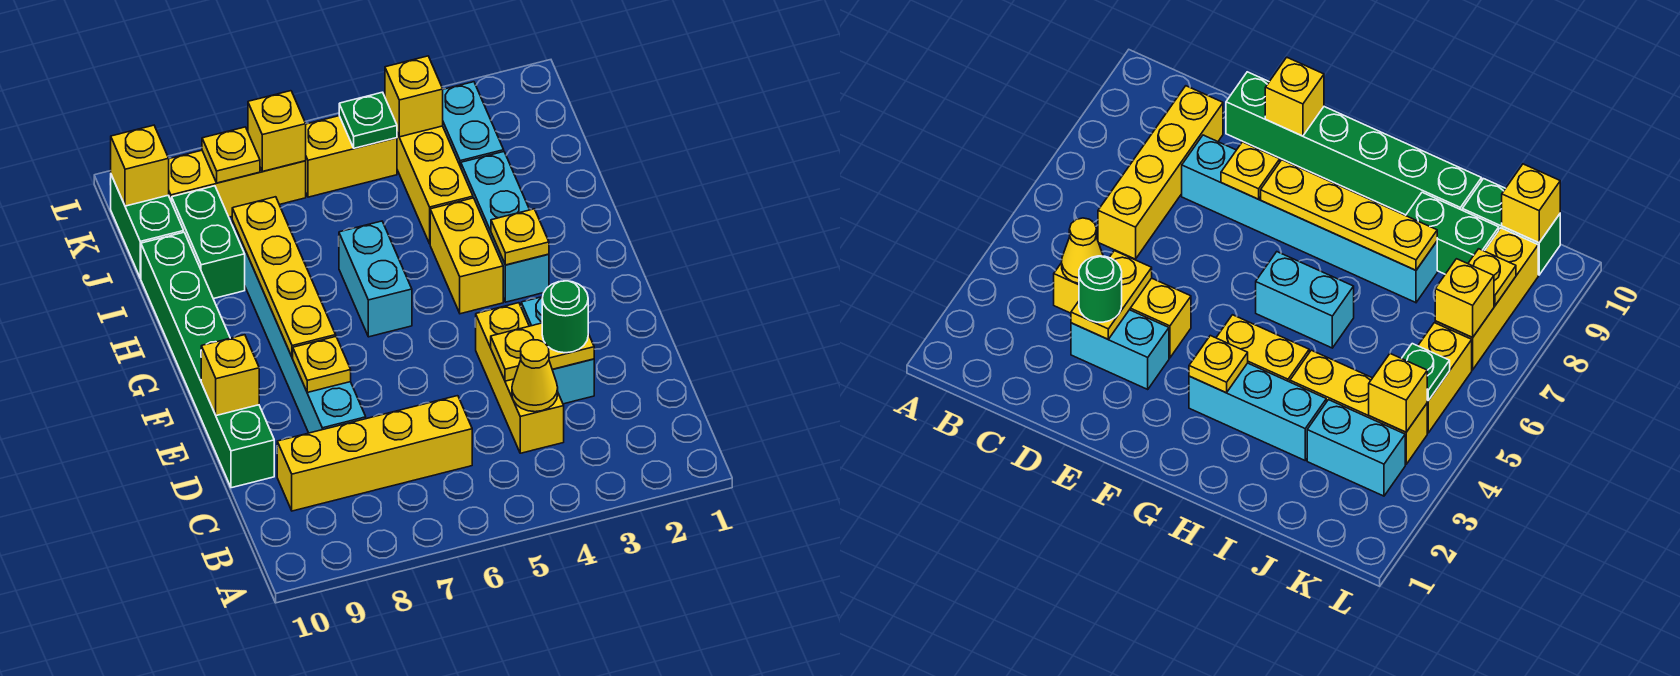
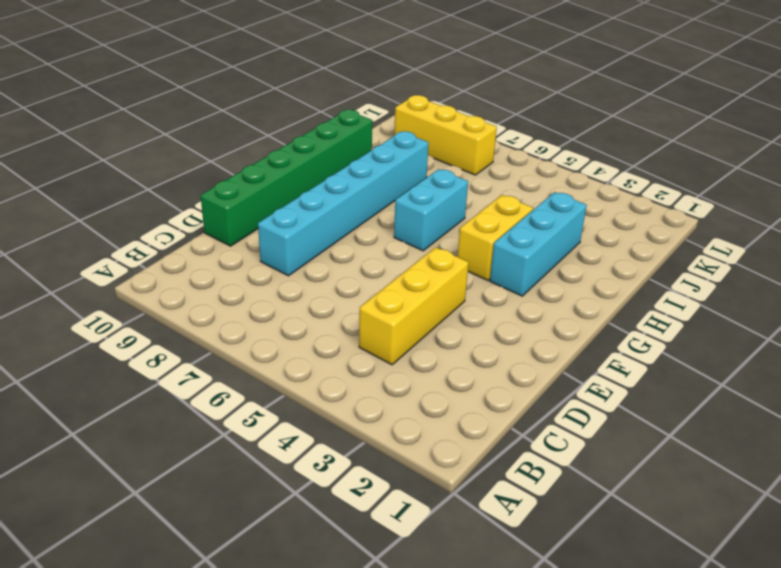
none -> yellow brick C6:C9 level 1
none -> cyan brick D3:E3 level 1
none -> yellow brick I4:K4 level 1

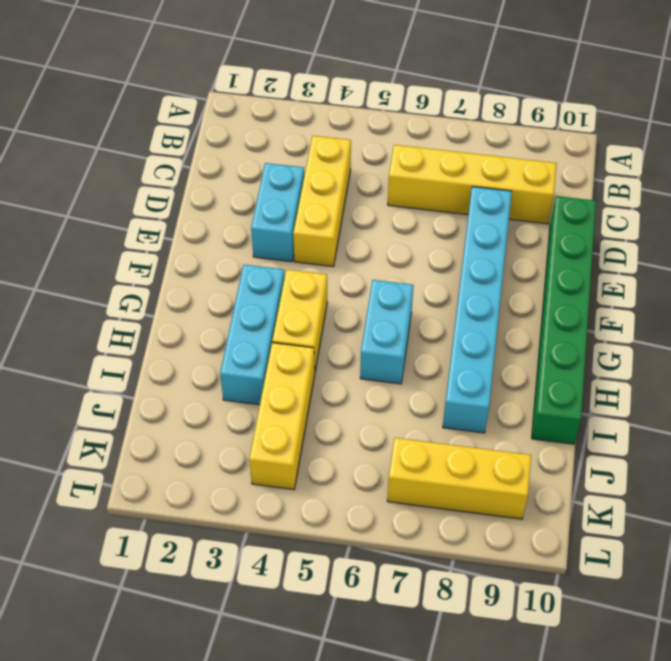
none -> green brick I9:J9 level 1
none -> cyan brick J3:K3 level 1
none -> green brick J10:K10 level 1

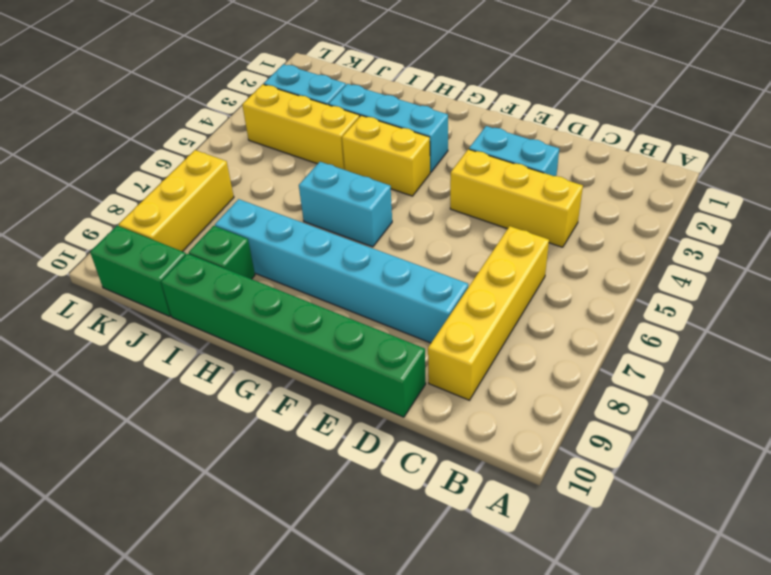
green brick I9 level 1 -> green brick I9:J9 level 1
none -> yellow brick K5:K6 level 1
none -> yellow cone C4 level 2
none -> yellow plate D3:D4 level 2

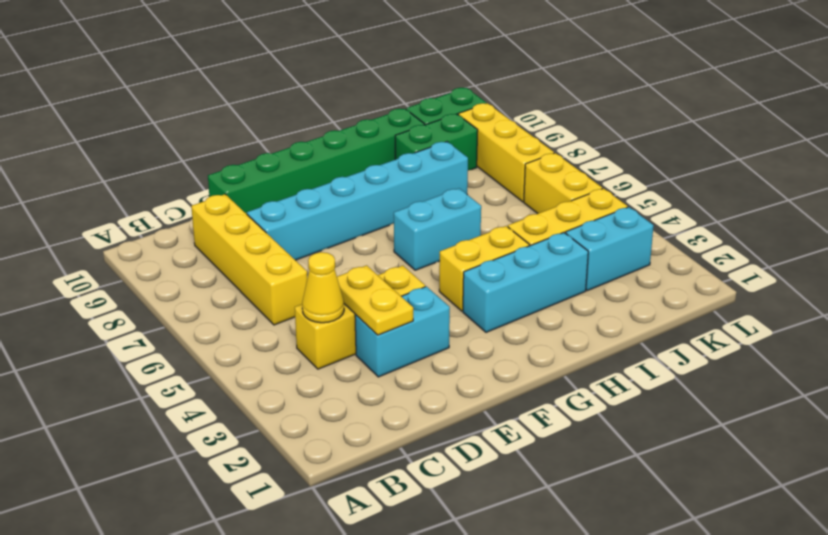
none -> yellow plate E8 level 2
none -> yellow brick E10 level 2
none -> yellow plate F8:I8 level 2

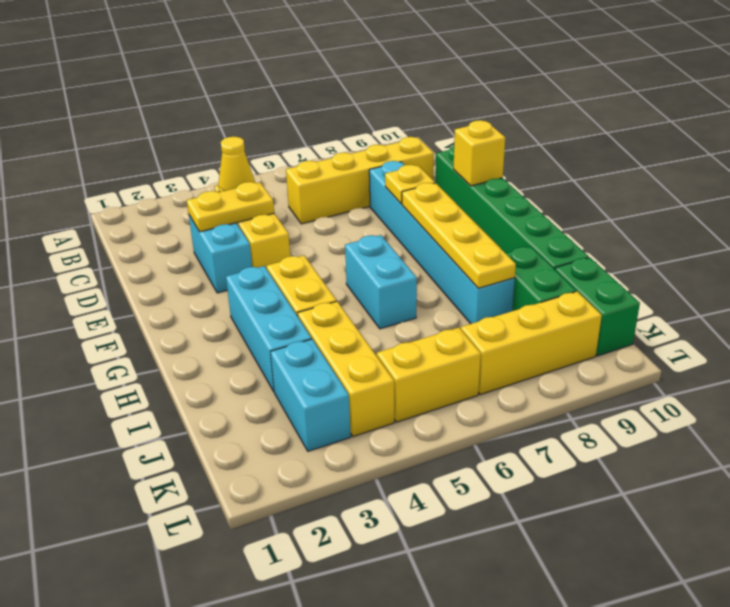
none -> yellow plate G3 level 2
none -> yellow brick K4 level 2
none -> green plate K5 level 2

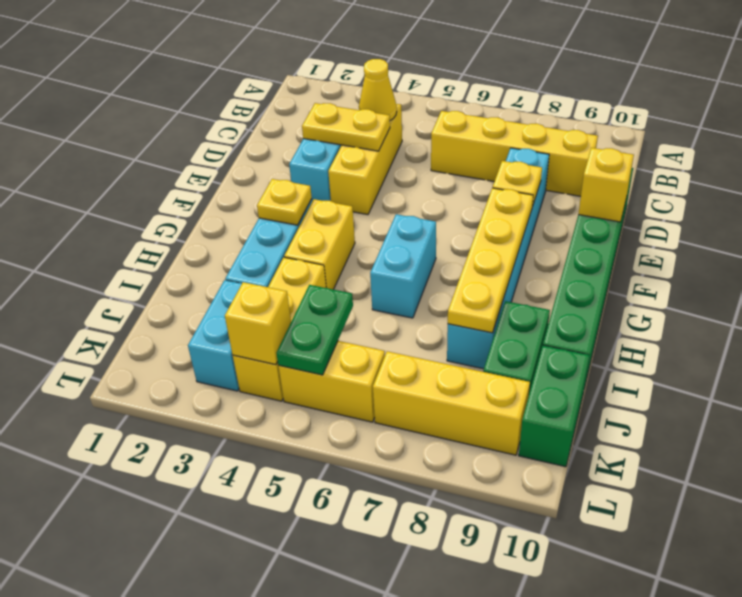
green plate J5:K5 level 2 -> green plate K5 level 2
none -> yellow brick K7 level 2
none -> yellow plate K8 level 2
none -> yellow brick K10 level 2

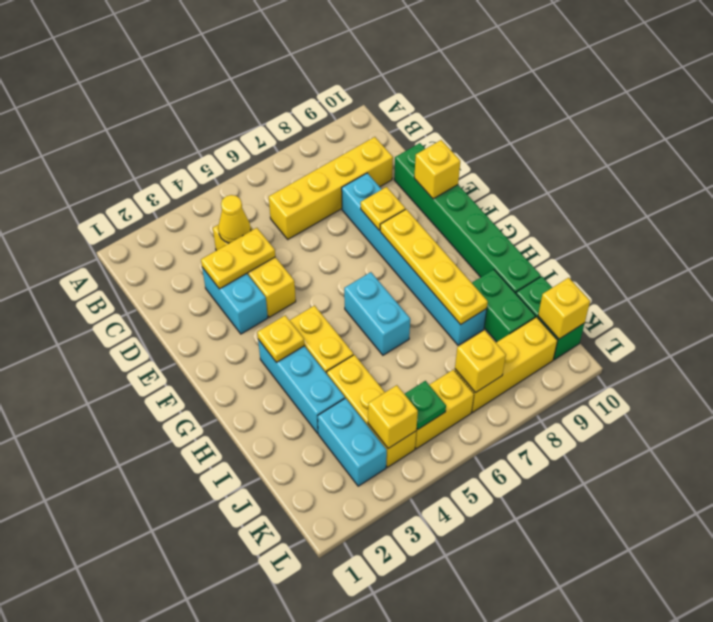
none -> yellow plate K8 level 2
none -> green round brick D3 level 3

